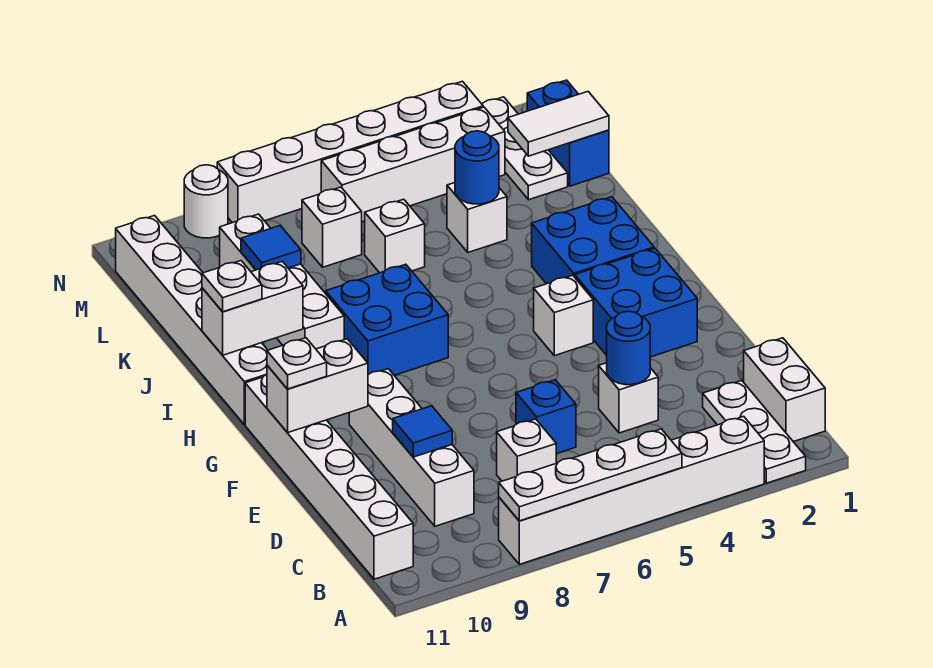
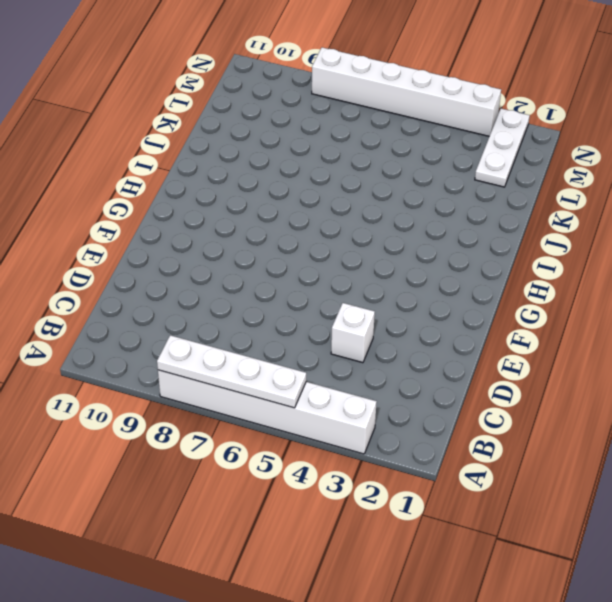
none -> white plate A2:C2 level 1
none -> white brick B1:C1 level 1
none -> white brick B11:G11 level 1
none -> white brick C7 level 1

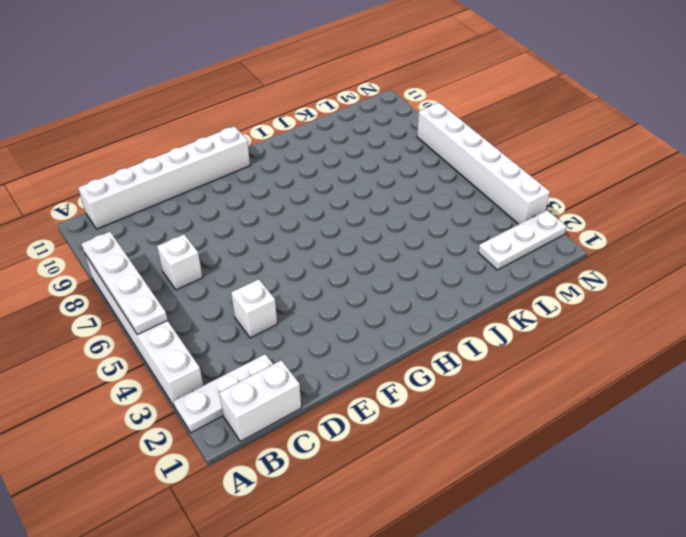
none -> white brick C9:F9 level 1
none -> blue brick D6 level 1
none -> blue brick F2:G3 level 1
none -> white brick G4 level 1

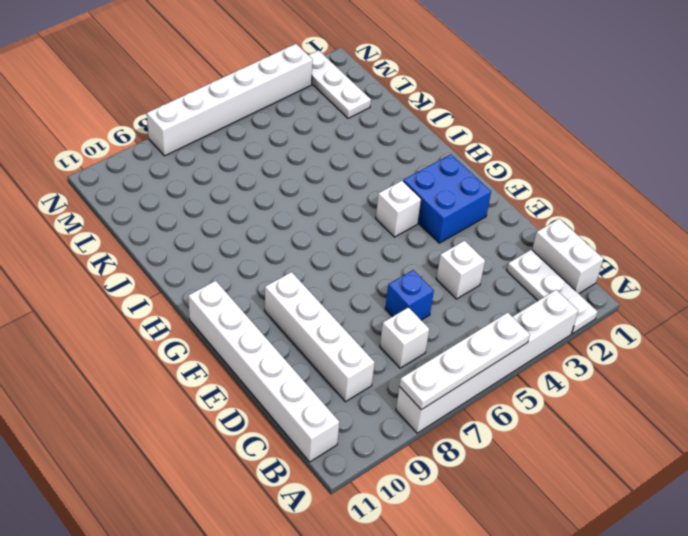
none -> blue brick H2:I3 level 1
none -> blue brick H7:I8 level 1
none -> white brick H11:M11 level 1
none -> white brick I9:L9 level 1

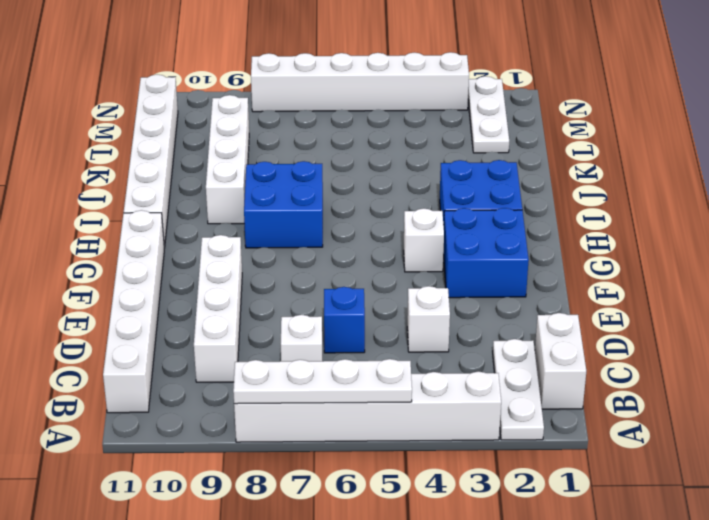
none -> white brick K4 level 1
none -> white brick K6 level 1
none -> blue brick L1:M1 level 1
none -> white brick L7 level 1

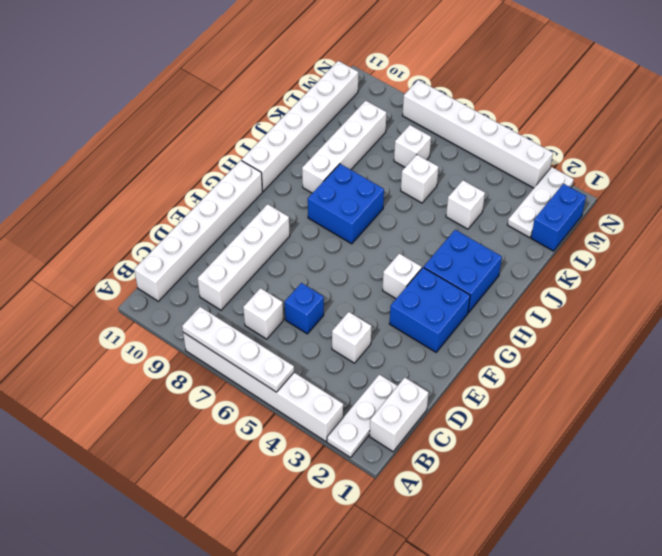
none -> white brick M3:M6 level 1
none -> white round brick N9 level 1
none -> blue round brick D4 level 2
none -> blue tile D9 level 2

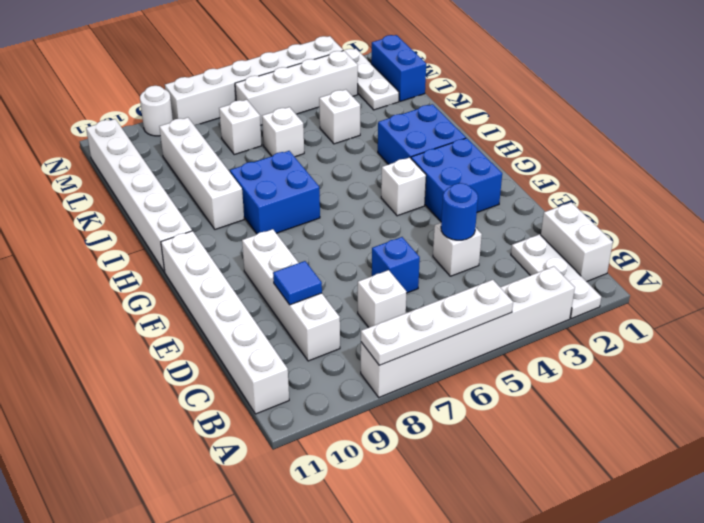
none -> white brick F10:F11 level 2
none -> white brick I10:I11 level 2
none -> blue round brick K4 level 2
none -> blue tile K9 level 2

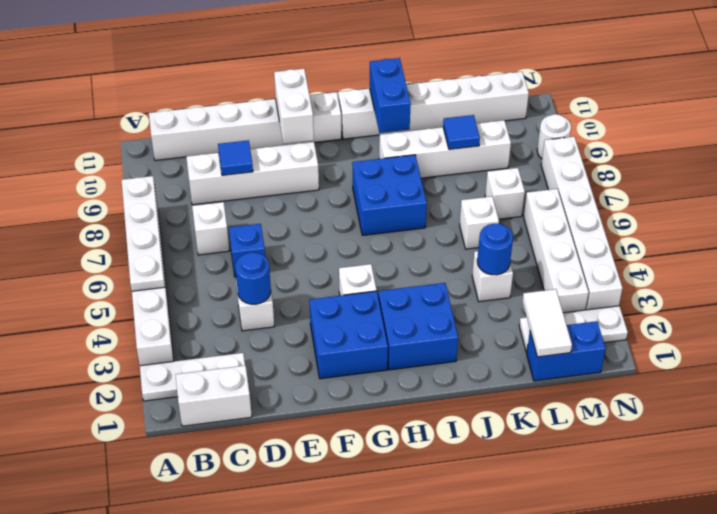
blue brick I10:I11 level 2 -> white brick I10:I11 level 2
none -> white plate F11 level 3
none -> white plate I11 level 3

